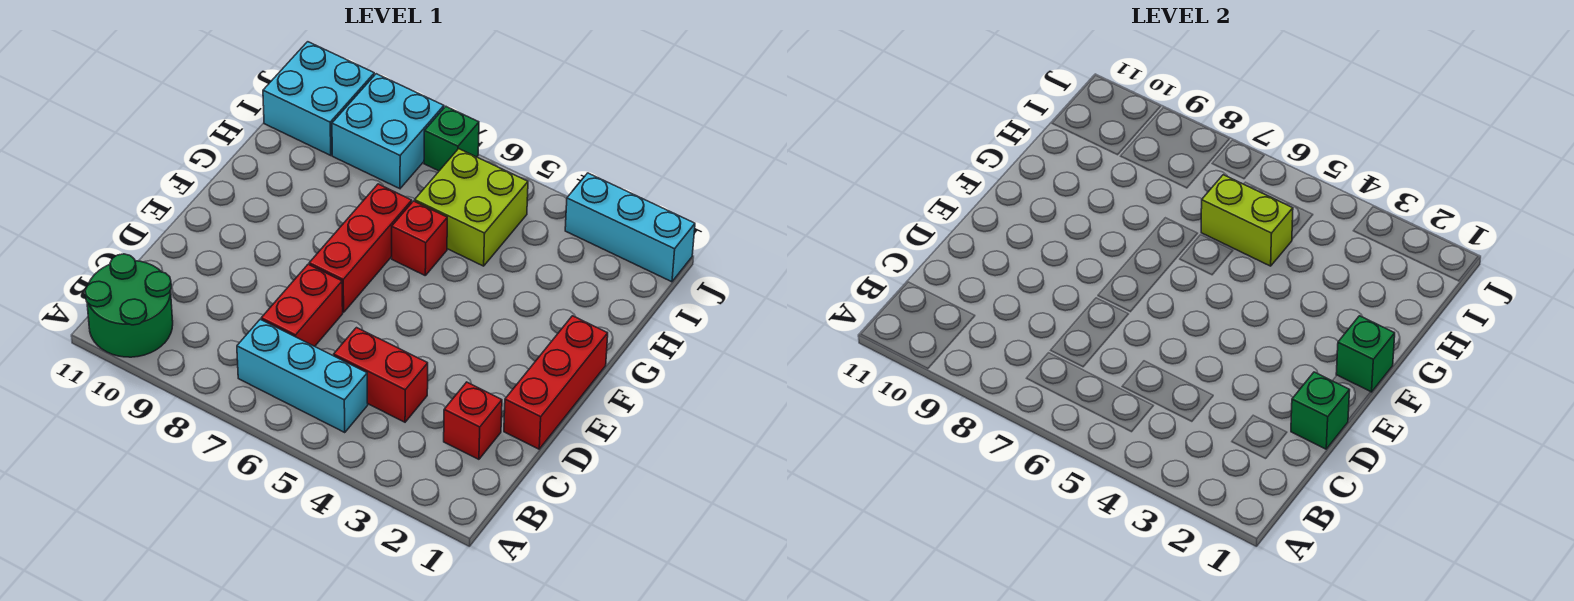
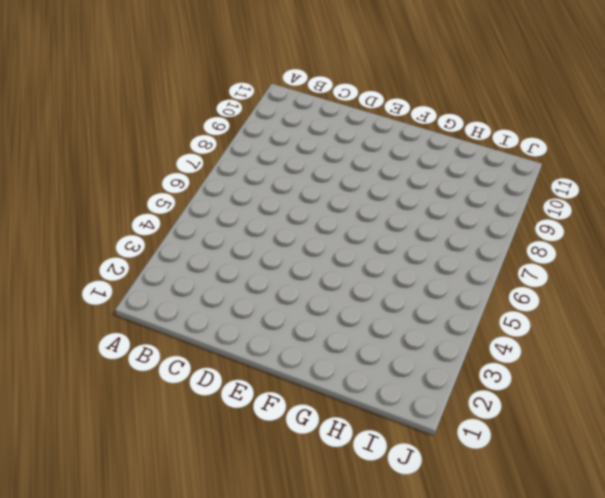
none -> green round brick A10:B11 level 1
none -> cyan brick B5:B7 level 1
none -> red brick C2 level 1

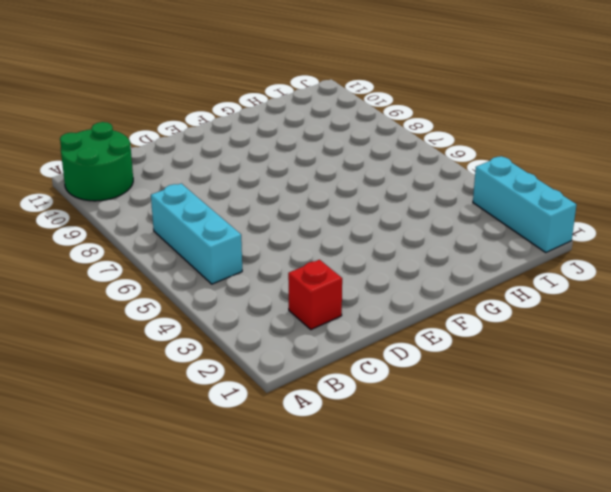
none -> red brick C4:C5 level 1
none -> red brick C7:D7 level 1
none -> red brick D1:F1 level 1

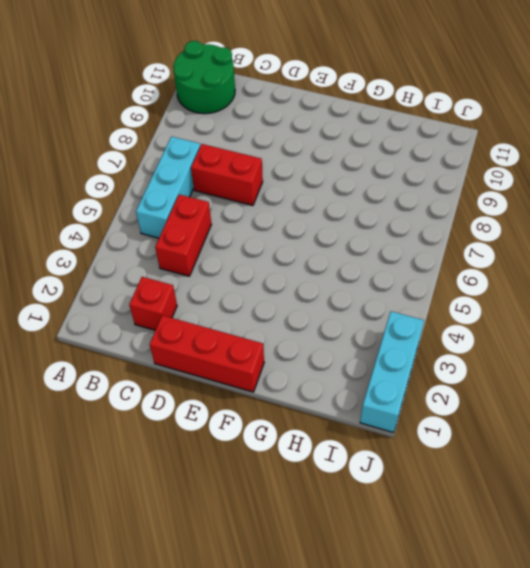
none -> red brick E7:G7 level 1
none -> red brick G6 level 1
none -> lime brick H5:I6 level 1

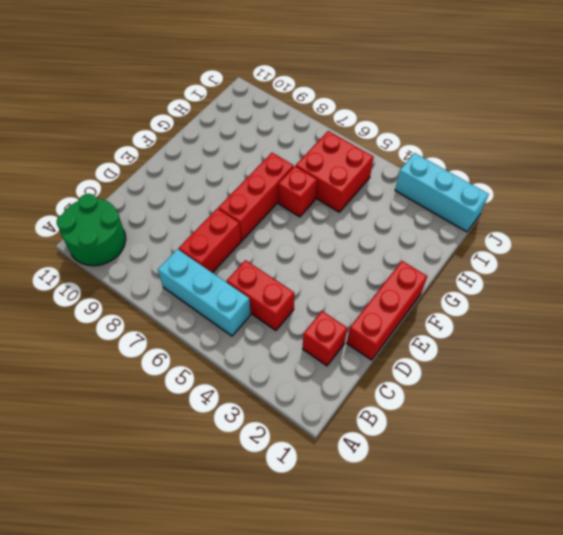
red brick H5:I6 level 1 -> lime brick H5:I6 level 1
none -> cyan brick I8:J9 level 1
none -> cyan brick I10:J11 level 1
none -> green brick J7 level 1

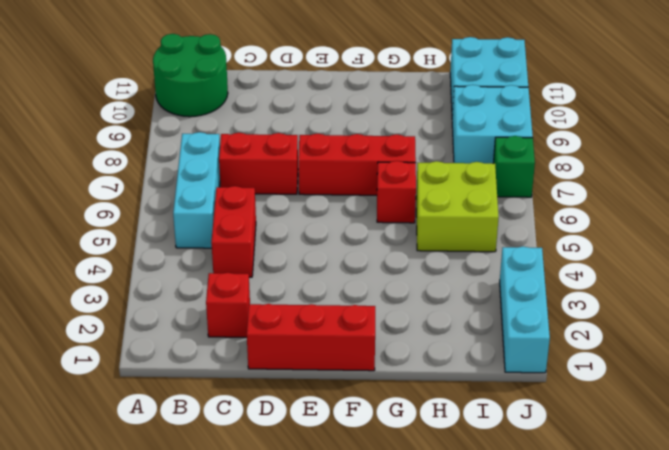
none -> green brick D1 level 2
none -> green brick F1 level 2
none -> lime brick H5:H6 level 2

